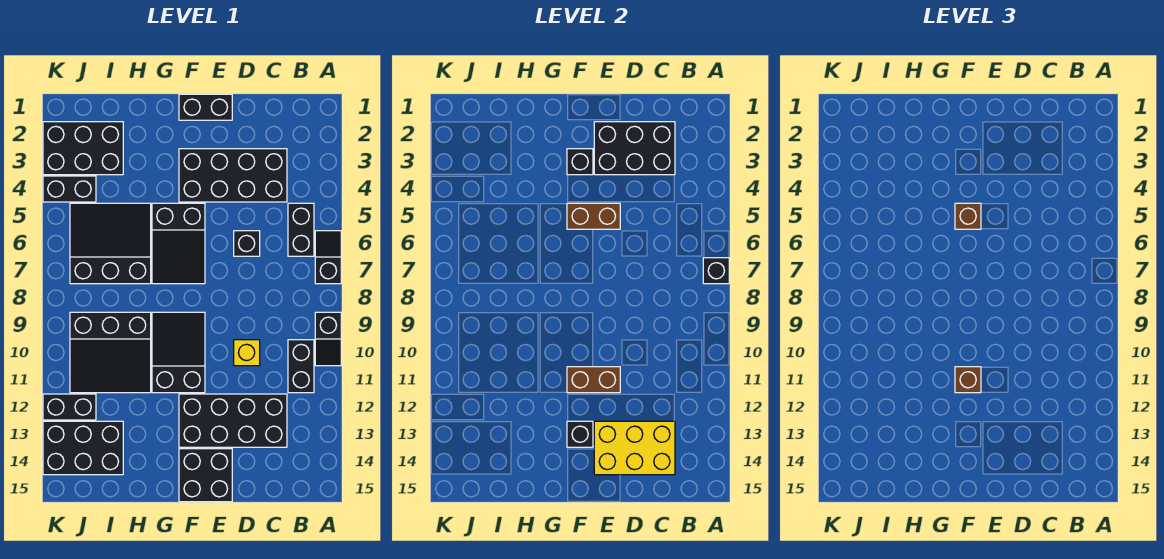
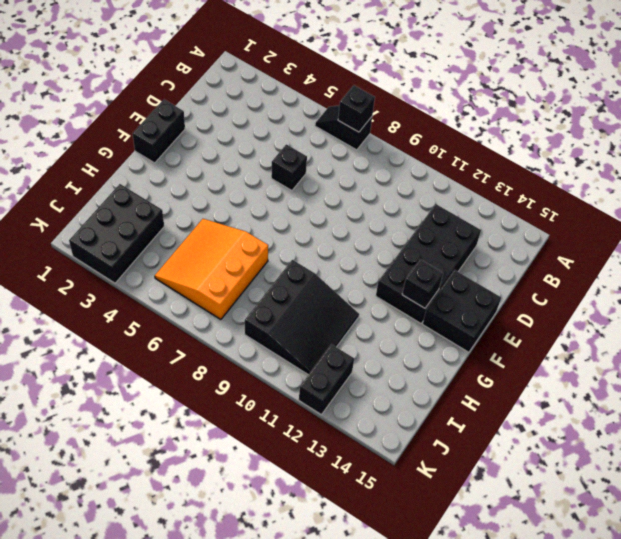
orange slope H5:J7 level 1 top 7 -> black slope H5:J7 level 1 top 7
none -> black slope A9:A10 level 1 top 9
none -> black brick B5:B6 level 1
none -> black brick B10:B11 level 1

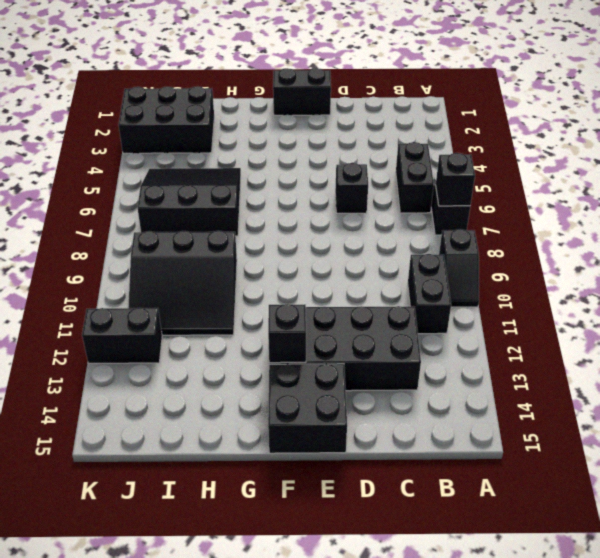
none -> black brick C3:F4 level 1
none -> yellow brick D10 level 1
none -> black slope F5:G7 level 1 top 5

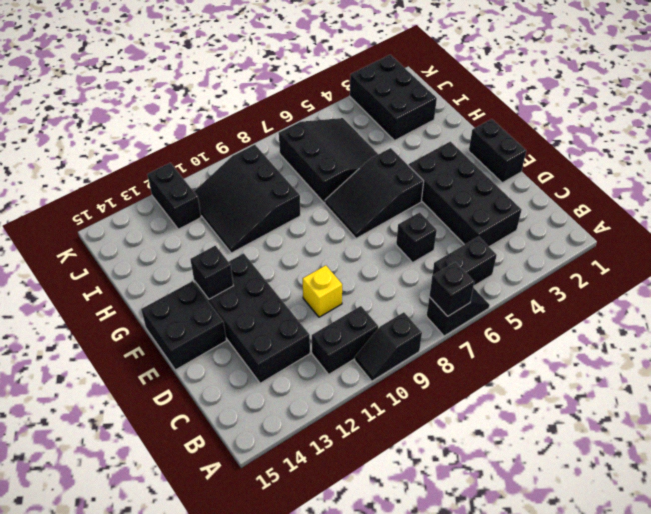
none -> black slope F9:G11 level 1 top 11
none -> black brick I13:K14 level 1
none -> black brick J4:K4 level 1

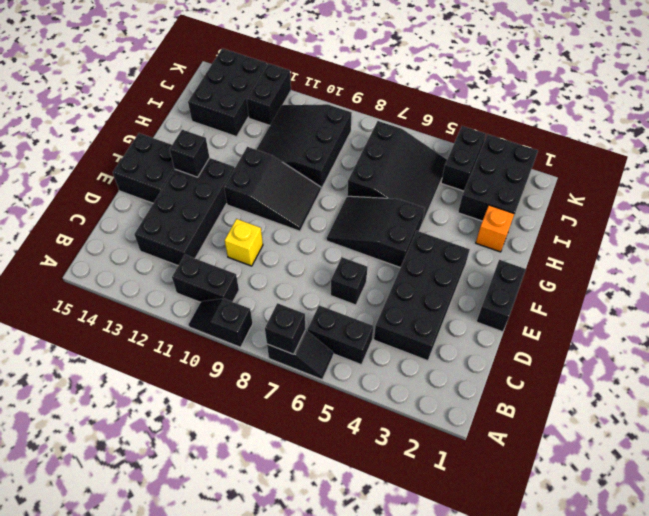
orange brick H2 level 1 -> none
none -> black brick C2:E3 level 2
none -> yellow brick C13:E14 level 2
none -> brown brick E5:F5 level 2

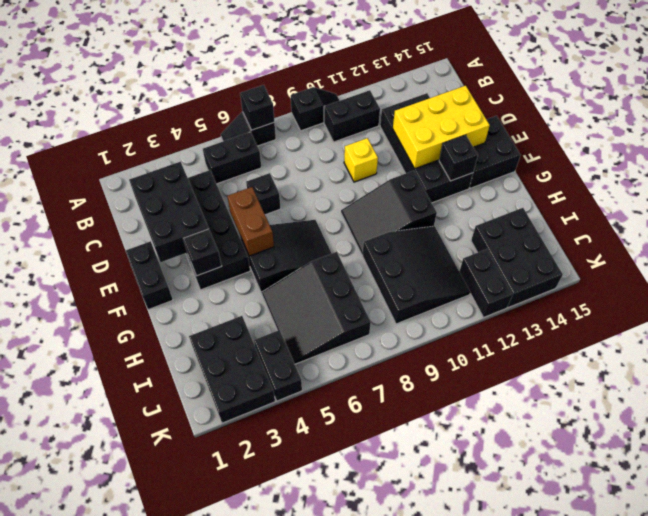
yellow brick D12:E14 level 2 -> yellow brick C13:E14 level 2
none -> brown brick E11:F11 level 2
none -> brown brick F5 level 3
none -> brown brick F11 level 3

